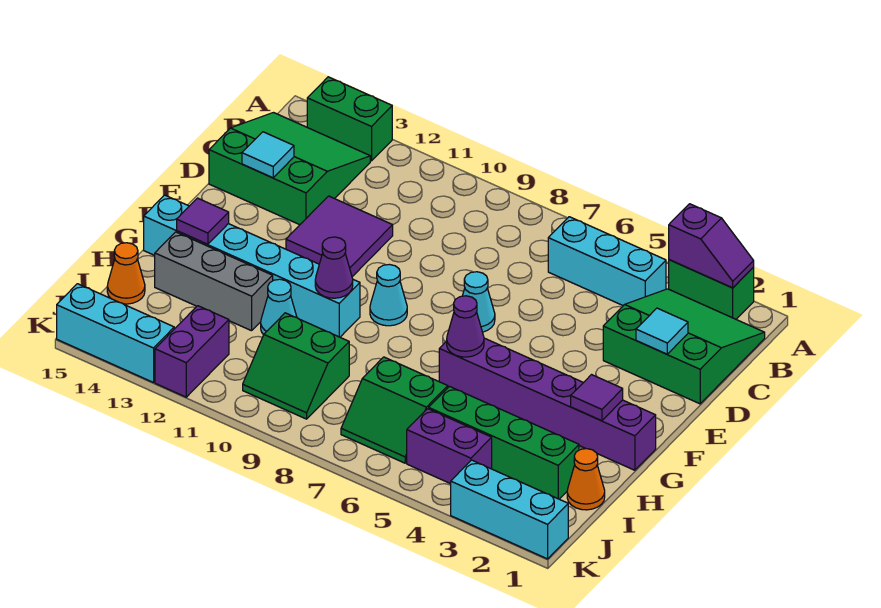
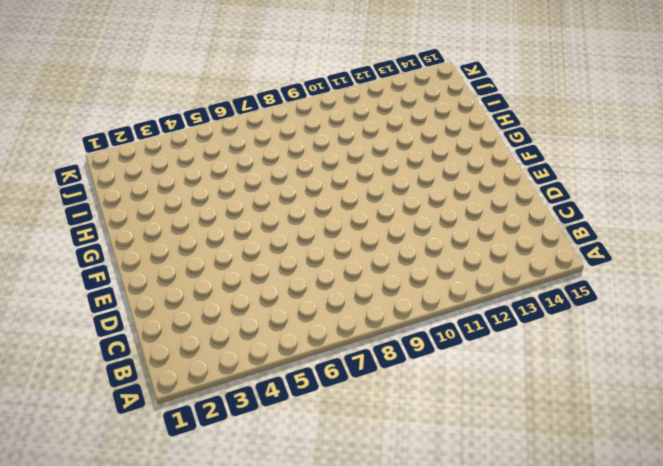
none -> green brick A2:A3 level 1
none -> green brick A13:A14 level 1
none -> green slope B1:D3 level 1 top D

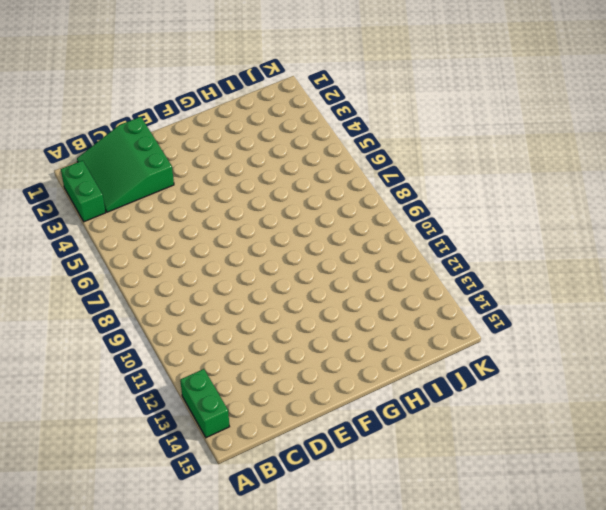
none -> cyan brick B4:B6 level 1
none -> green slope B13:D15 level 1 top D
none -> purple tile D11:E12 level 1

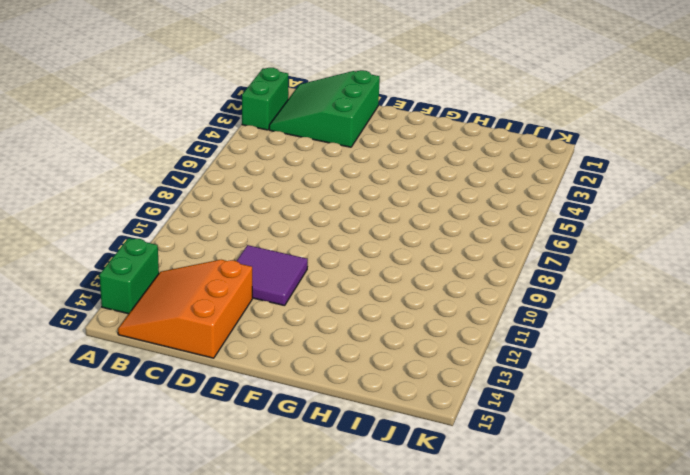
orange slope B13:D15 level 1 top D -> green slope B13:D15 level 1 top D
none -> cyan brick B4:B6 level 1
none -> cyan cone E7 level 1
none -> cyan cone F9 level 1

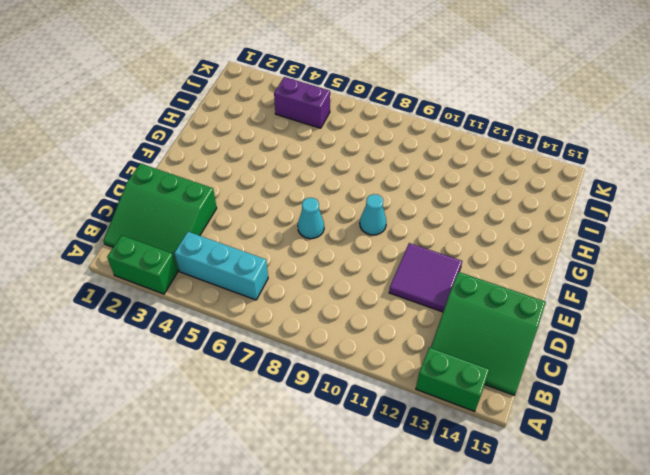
none -> purple brick G1:G6 level 1
none -> cyan brick G10:G15 level 1
none -> cyan cone H11 level 1

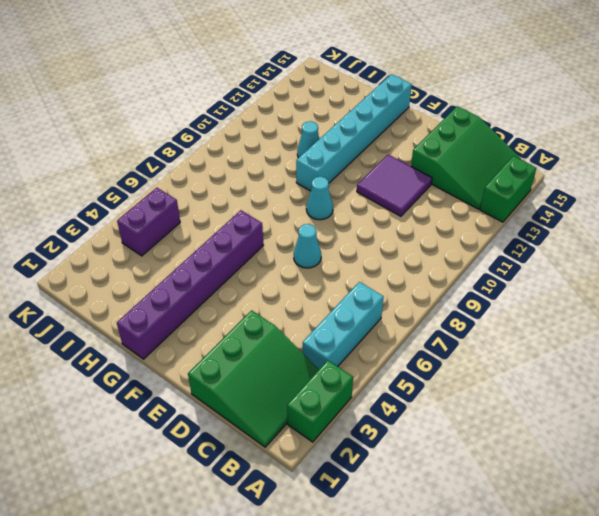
none -> grey brick H12:H14 level 1
none -> orange cone I1 level 1
none -> green brick I2:I5 level 1

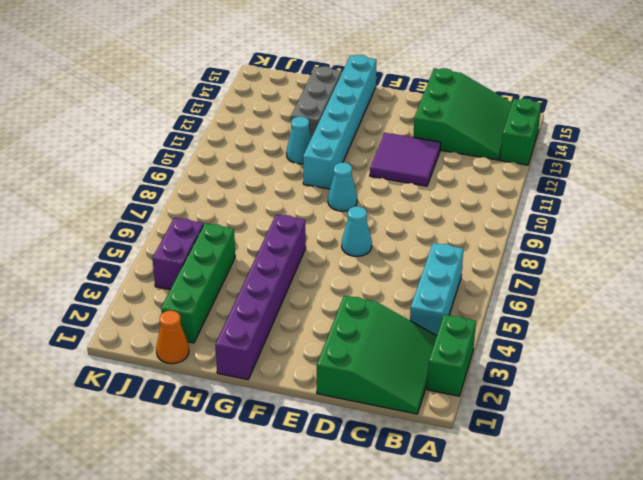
none -> green slope I6:J7 level 1 top I
none -> green slope I9:J10 level 1 top I
none -> orange cone I15 level 1

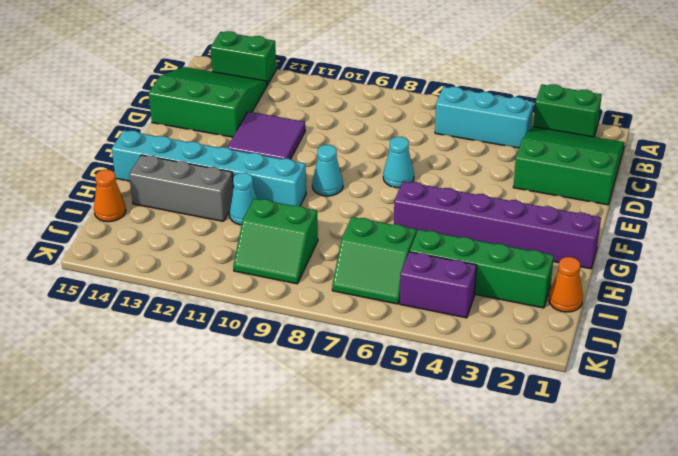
none -> purple brick J12:K12 level 1
none -> cyan brick K1:K3 level 1
none -> cyan brick K13:K15 level 1

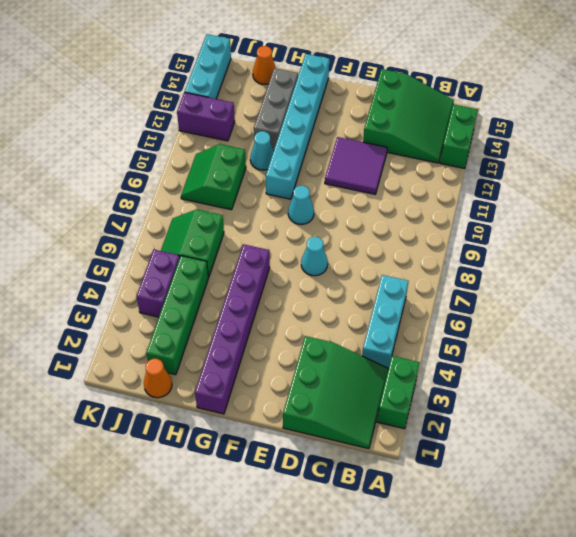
none -> cyan brick K1:K3 level 1
none -> purple slope A2:A3 level 2 top 3
none -> cyan tile D2 level 2

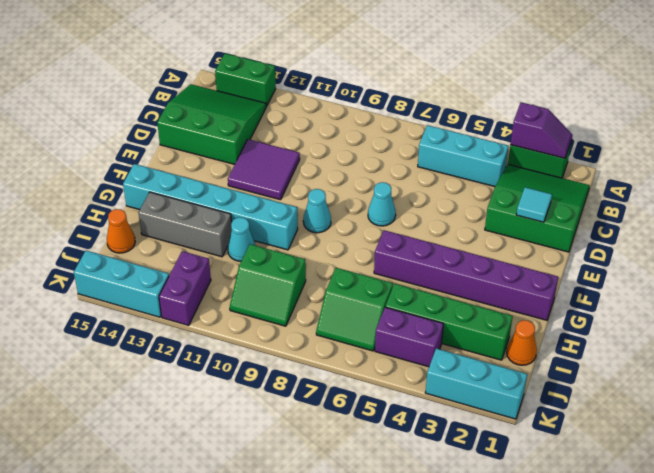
none -> cyan tile D14 level 2
none -> purple tile G2 level 2
none -> purple cone G6 level 2

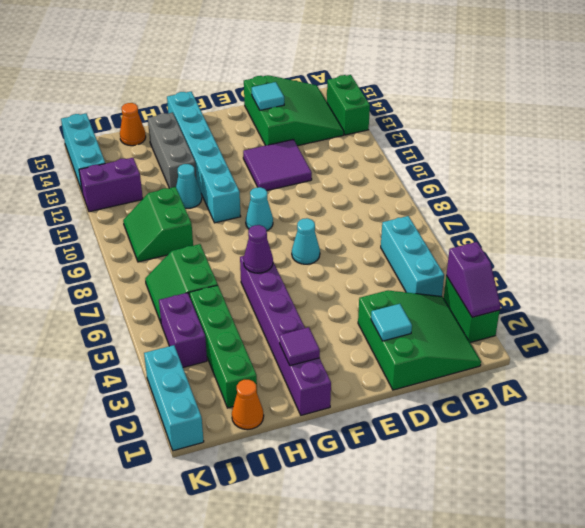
none -> purple cone G10 level 2
none -> purple tile G14 level 2

